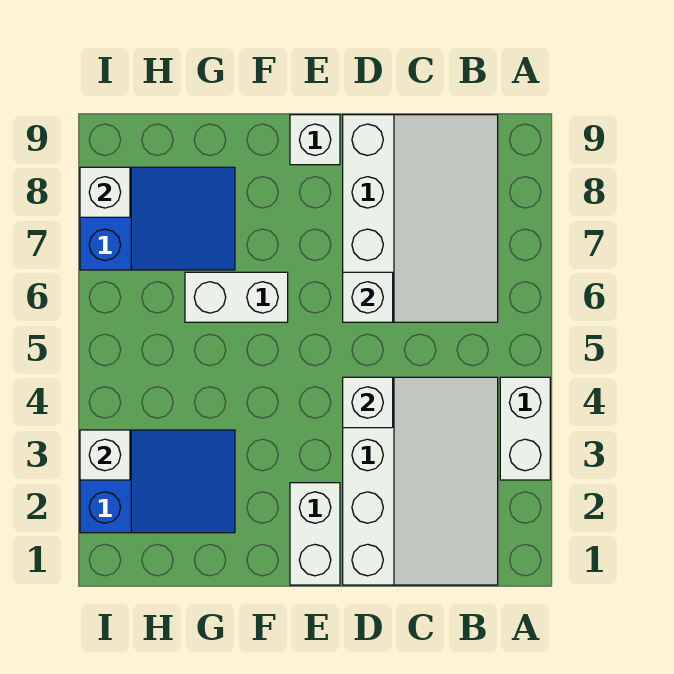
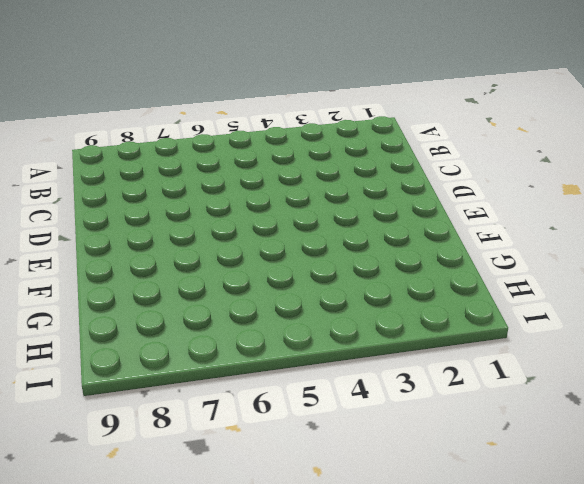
none -> white brick A3:A4 level 1
none -> white slope B1:D4 level 1 top D
none -> white slope B6:D9 level 1 top D

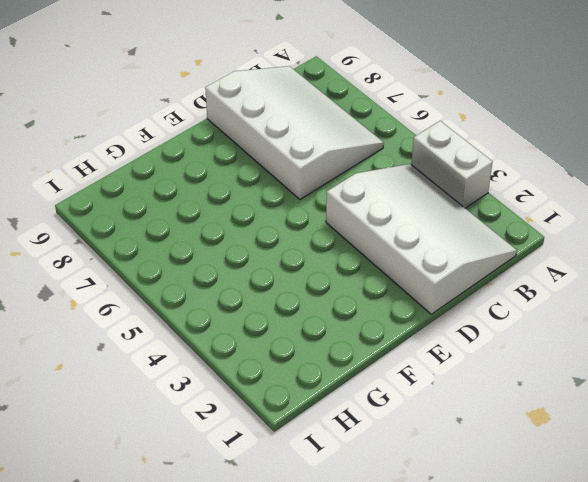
none -> white brick E1:E2 level 1
none -> white brick E9 level 1
none -> white brick F6:G6 level 1

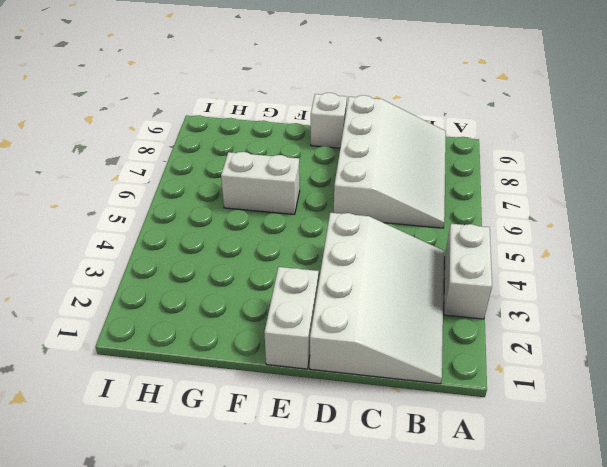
none -> blue slope G2:I3 level 1 top I
none -> blue slope G7:I8 level 1 top I
none -> white brick D4 level 2

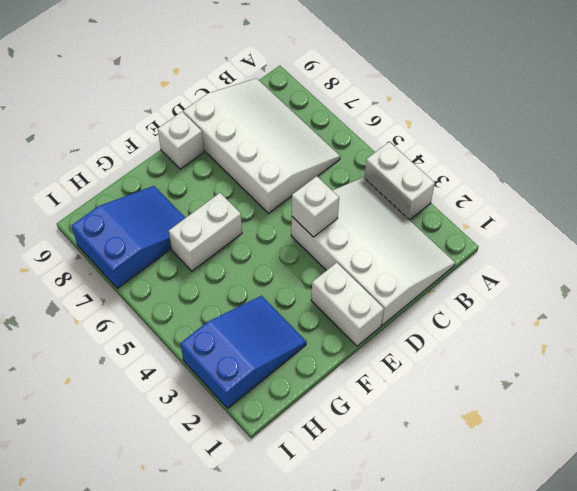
none -> white brick D6 level 2
none -> white brick I3 level 2
none -> white brick I8 level 2

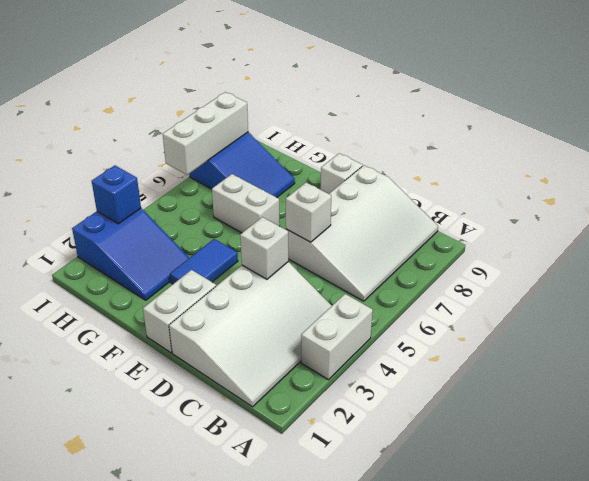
blue tile F3:F4 level 1 -> none
blue brick I3 level 2 -> white brick I3 level 2
white brick I6:I8 level 2 -> white brick I8 level 2

